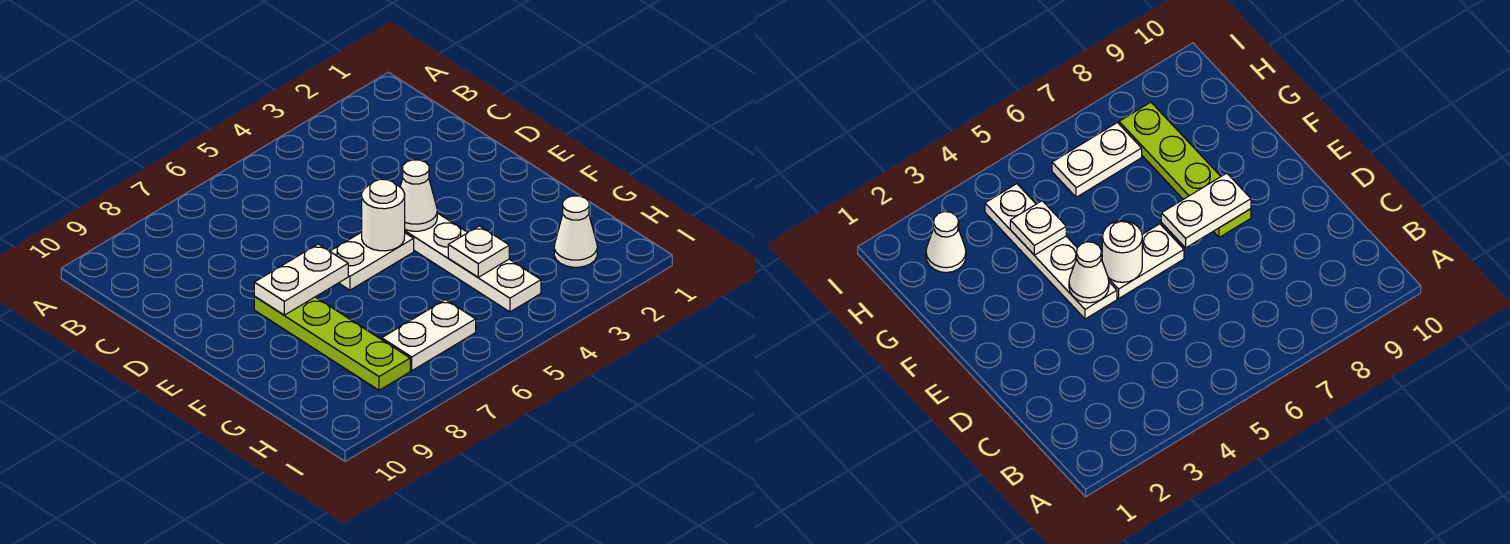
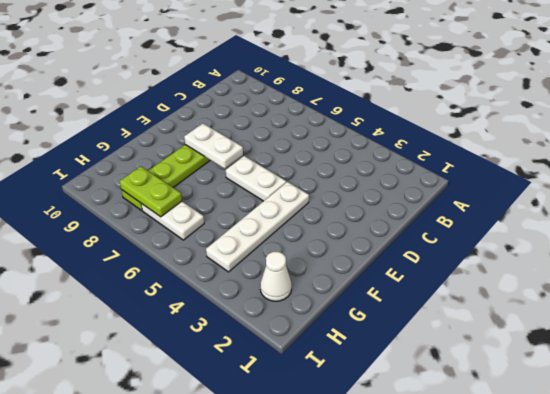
lime plate H7:H8 level 2 -> none
none -> white cone E4 level 2
none -> white round brick E5 level 2

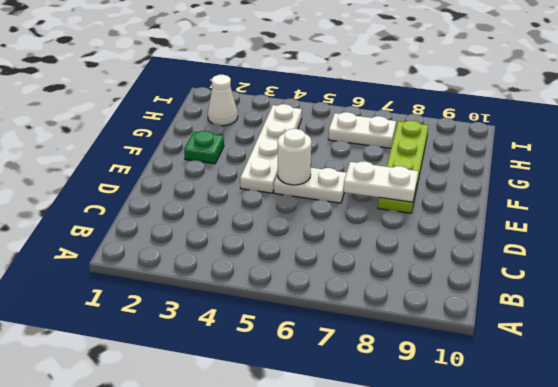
green plate F2 level 1 -> none
none -> white cone E4 level 2
none -> white plate G4 level 2

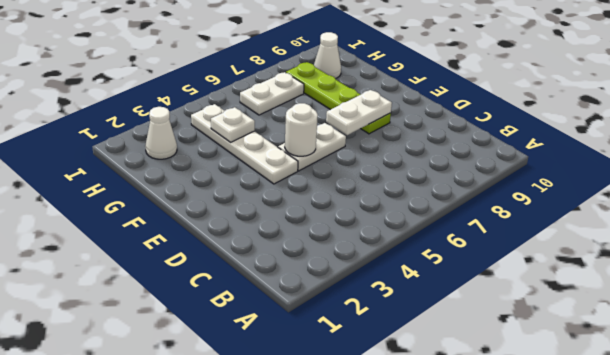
white cone H9 level 1 -> white cone E4 level 2

